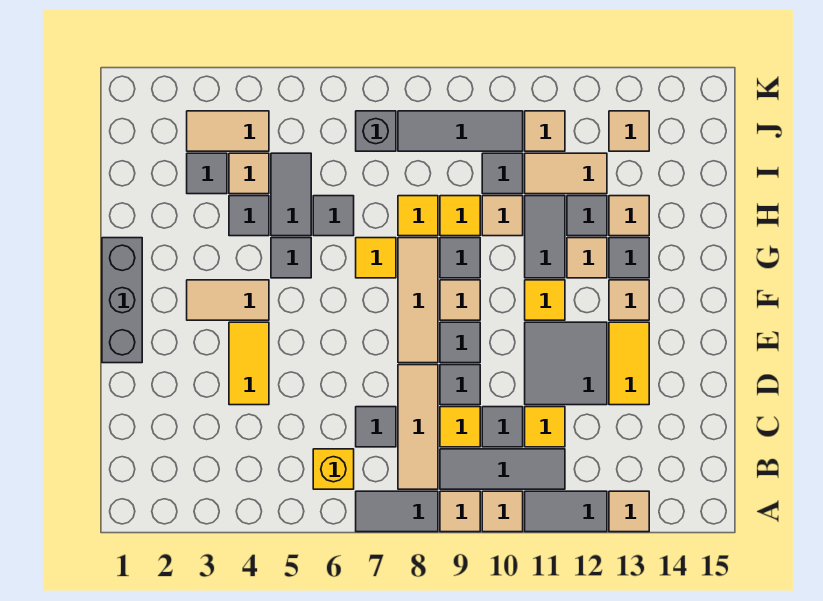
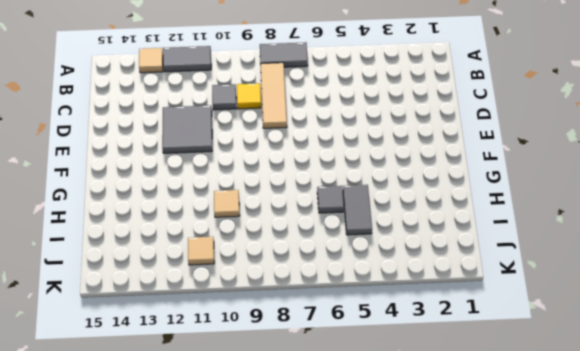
none -> tan tile A9 level 1
none -> tan tile A10 level 1
none -> yellow brick B6 level 1
none -> grey tile B9:B11 level 1

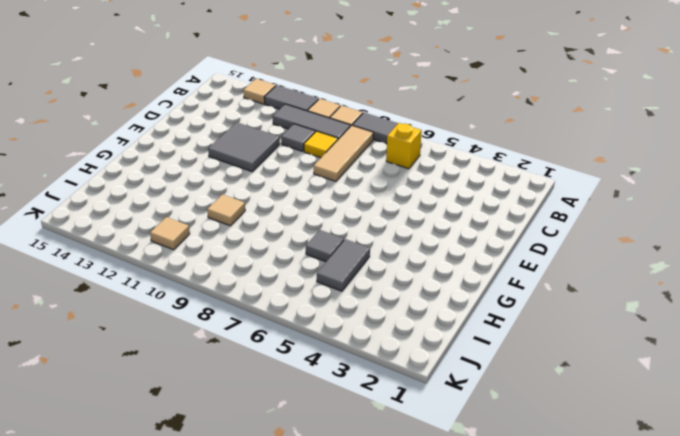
none -> grey tile C7 level 1
none -> yellow tile C11 level 1
none -> yellow tile D4:E4 level 1
none -> grey tile D9 level 1

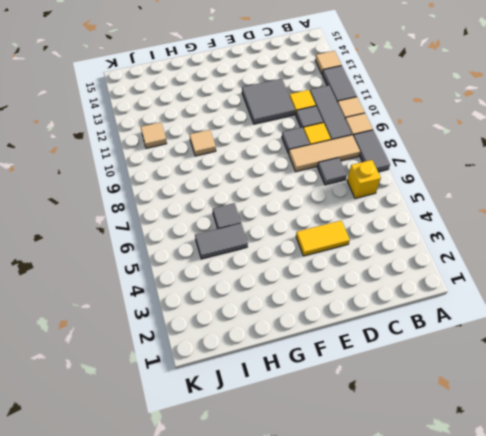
none -> yellow tile D13:E13 level 1
none -> grey brick E1:G1 level 1
none -> tan tile E8:G8 level 1
none -> grey tile E9 level 1

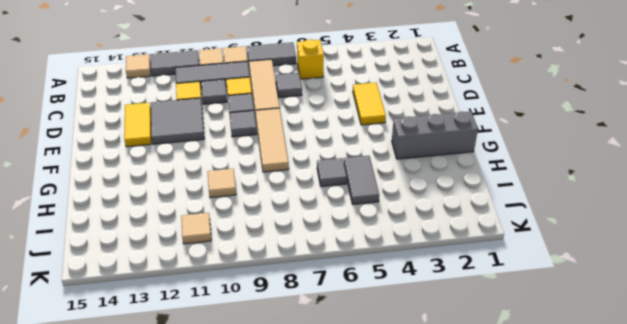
grey brick G1:G3 level 1 -> grey brick E1:G1 level 1
none -> tan tile F3:F4 level 1
none -> tan tile F9 level 1
none -> yellow tile F11 level 1
none -> tan tile F13 level 1

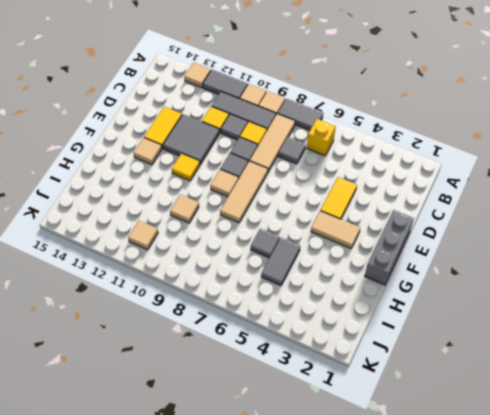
none -> grey tile G5 level 1
none -> yellow tile G7 level 1
none -> grey tile G9 level 1
none -> grey tile G11:H11 level 1

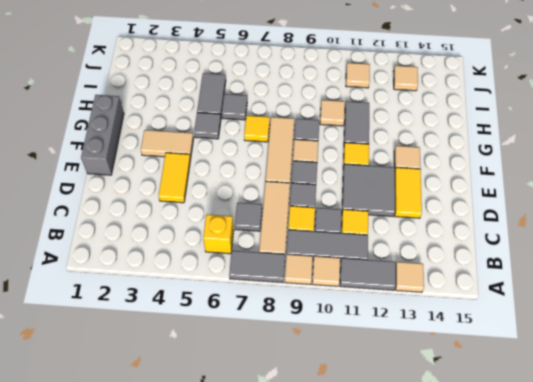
none -> tan tile G12 level 1
none -> grey tile G13 level 1
none -> grey tile H4 level 1
none -> yellow tile H8 level 1

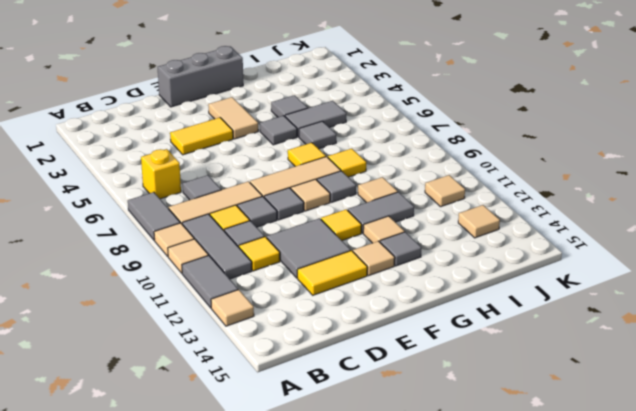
none -> yellow tile H9 level 1
none -> grey tile H12 level 1
none -> tan tile H13 level 1
none -> grey tile I3 level 1

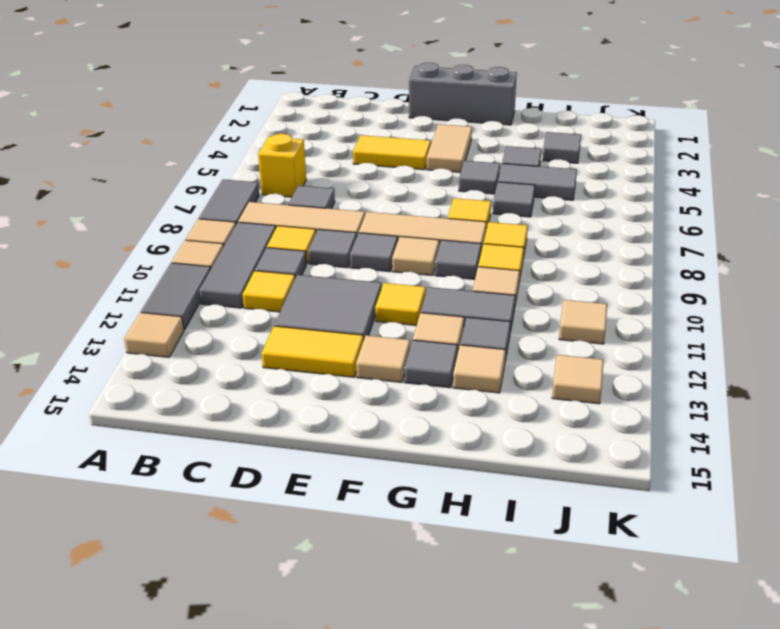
none -> tan tile I4 level 1
none -> grey tile I10 level 1
none -> tan tile I11:I12 level 1
none -> tan tile J3:J4 level 1

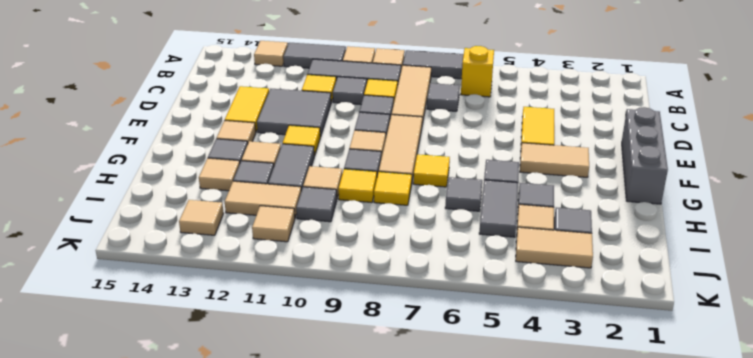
none -> grey brick J7 level 1
none -> grey tile J8:J10 level 1

